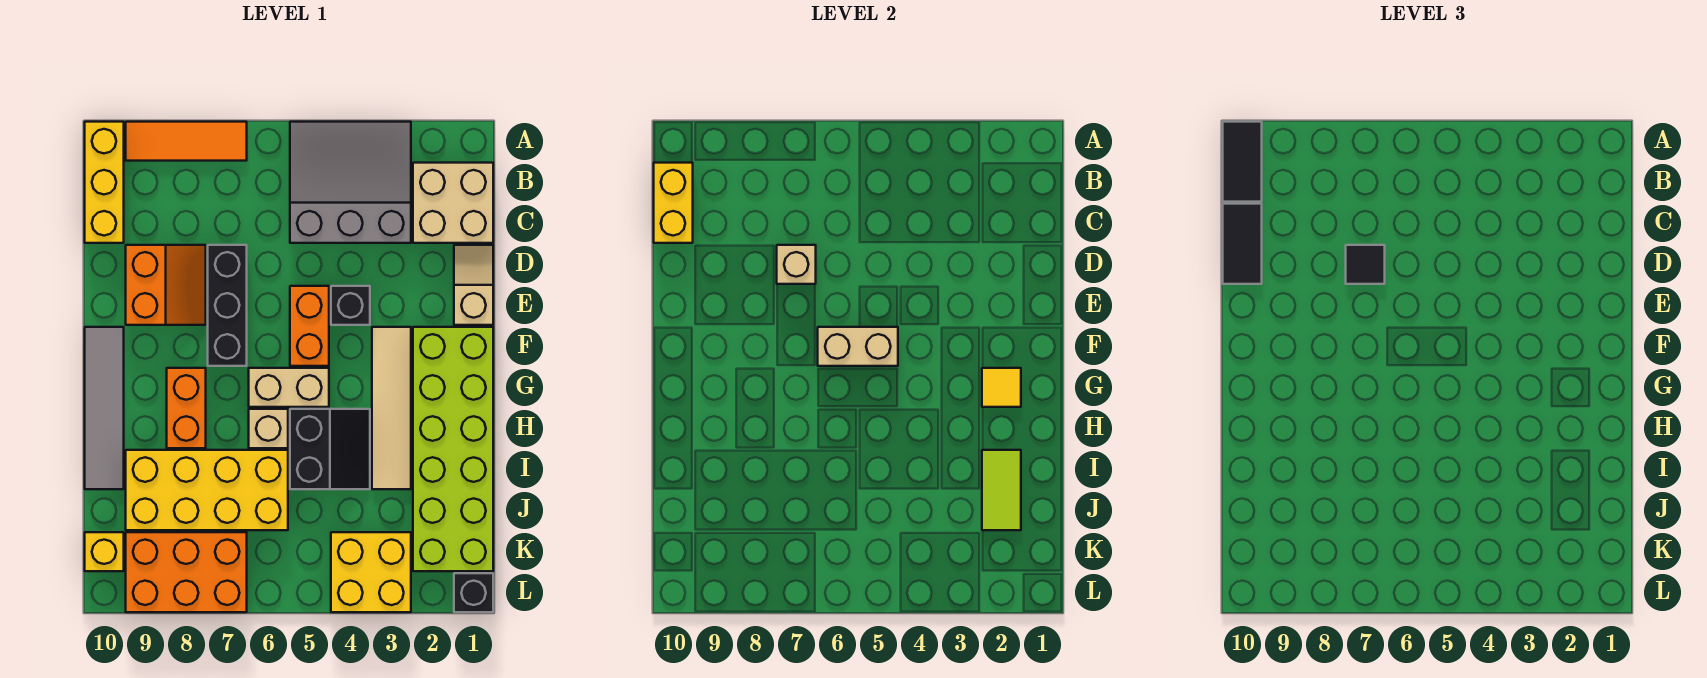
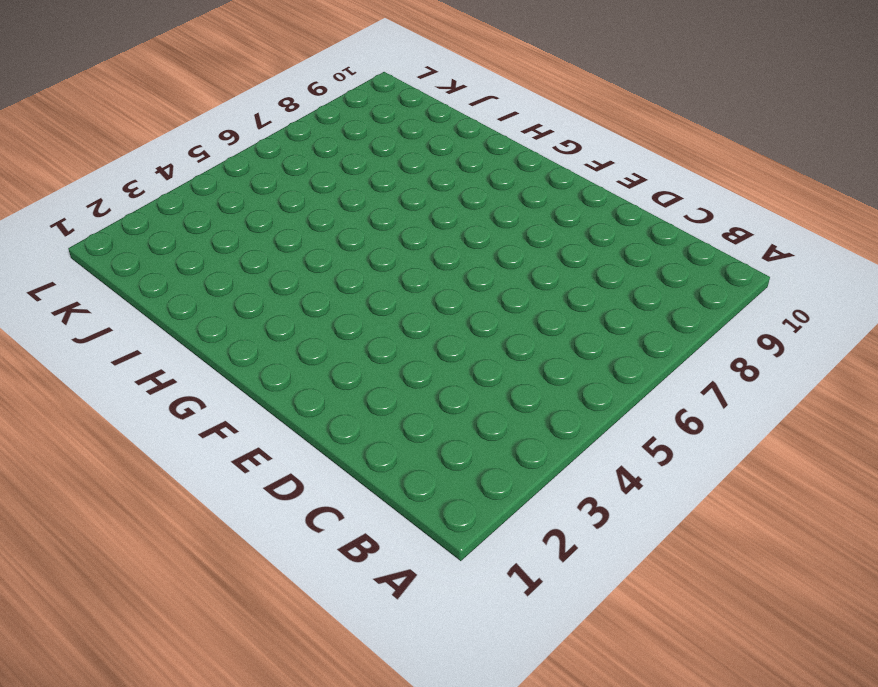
none -> grey slope A3:C5 level 1 top C
none -> orange tile A7:A9 level 1
none -> yellow brick A10:C10 level 1

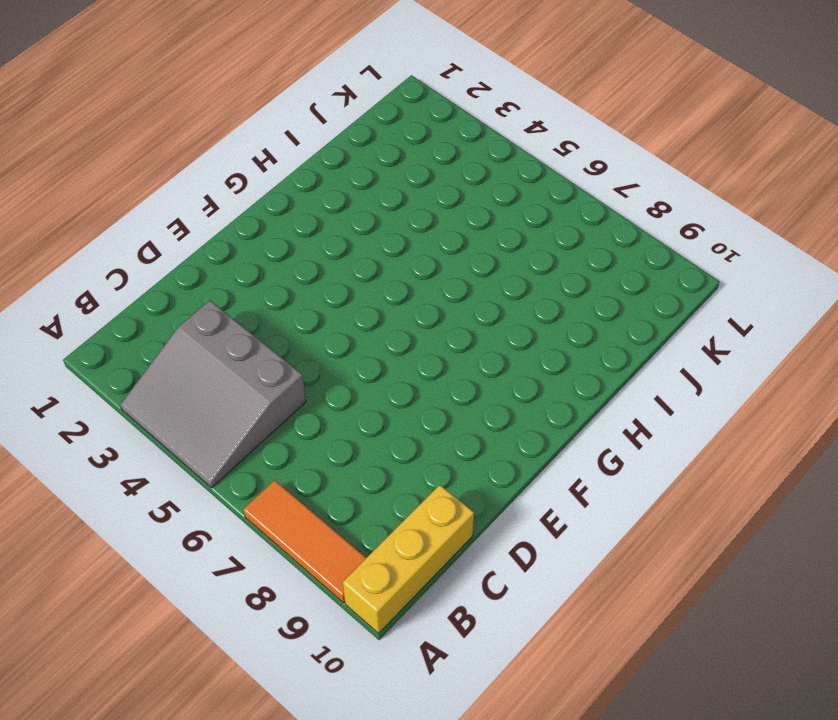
none -> tan brick B1:C2 level 1
none -> tan slope D1:E1 level 1 top E
none -> black brick D7:F7 level 1

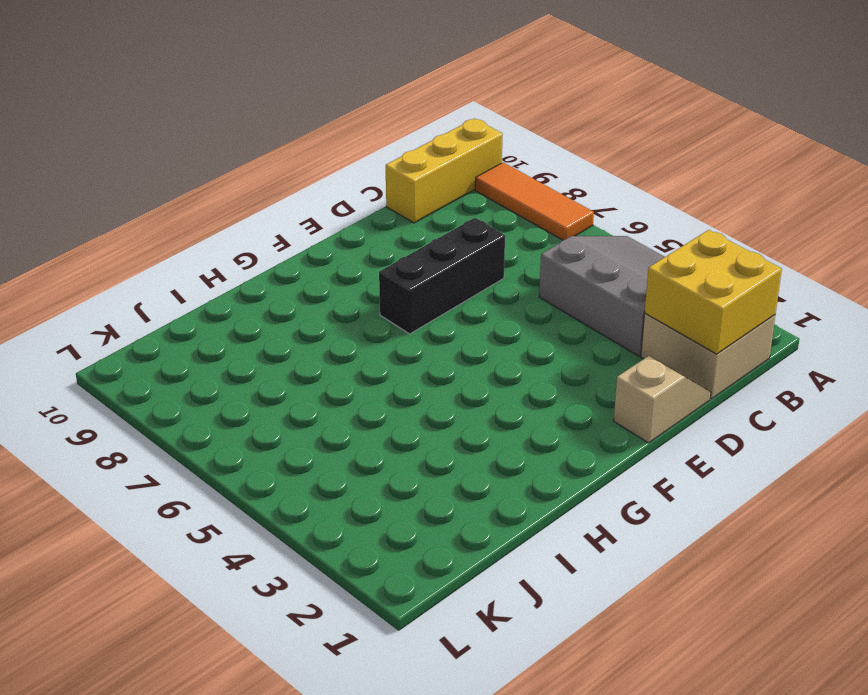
yellow brick B1:C2 level 2 -> yellow brick K3:L4 level 1
none -> orange slope D8:E9 level 1 top 9
none -> black brick E4 level 1
none -> orange brick E5:F5 level 1

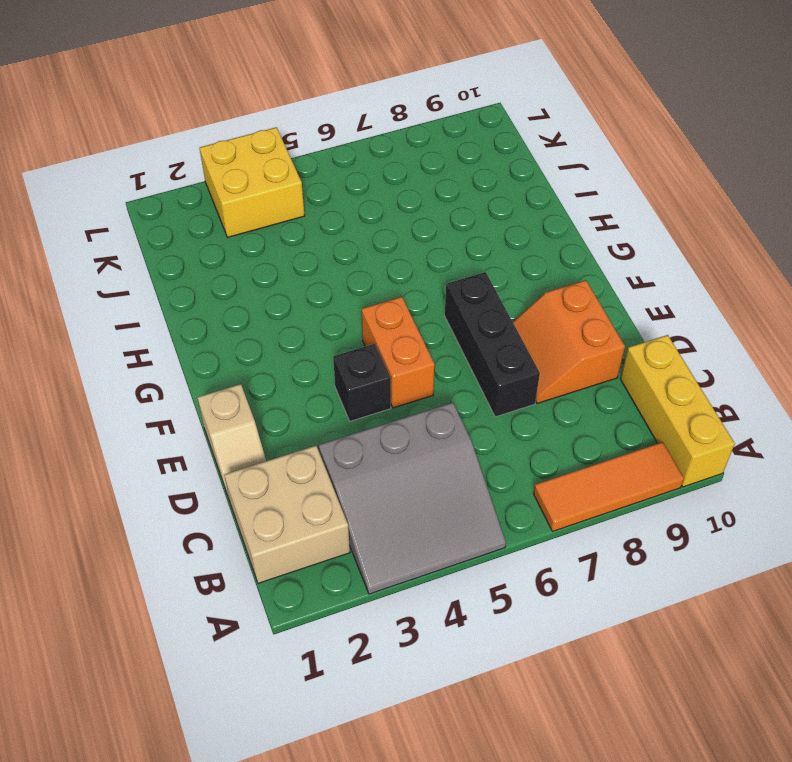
none -> lime brick F1:K2 level 1
none -> tan tile F3:I3 level 1
none -> grey tile F10:I10 level 1

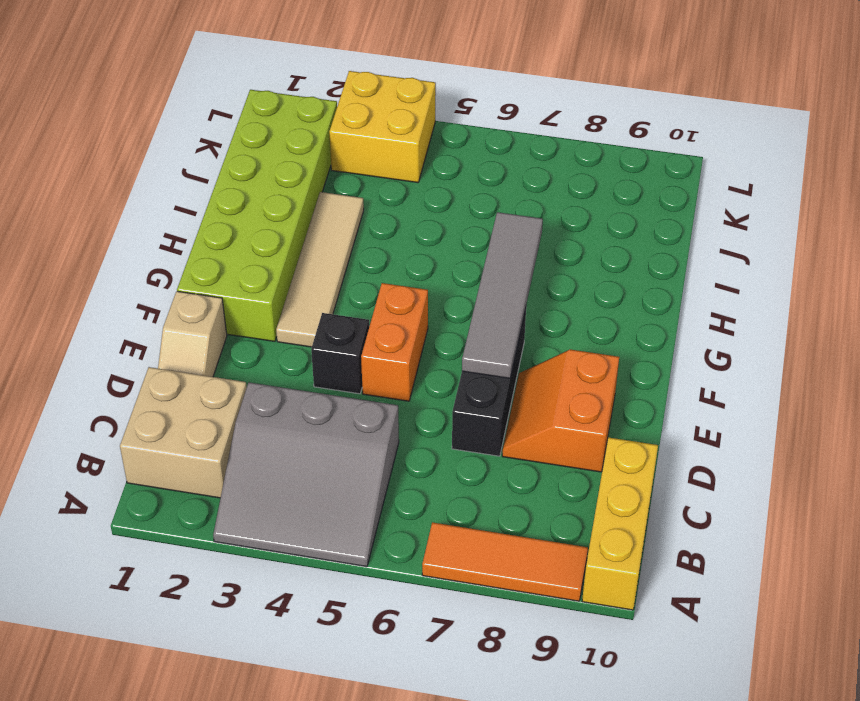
grey tile E7:H7 level 2 -> grey tile F10:I10 level 1
none -> tan brick G5:G6 level 1
none -> orange brick G8:H8 level 1
none -> black slope H4:I5 level 1 top 5

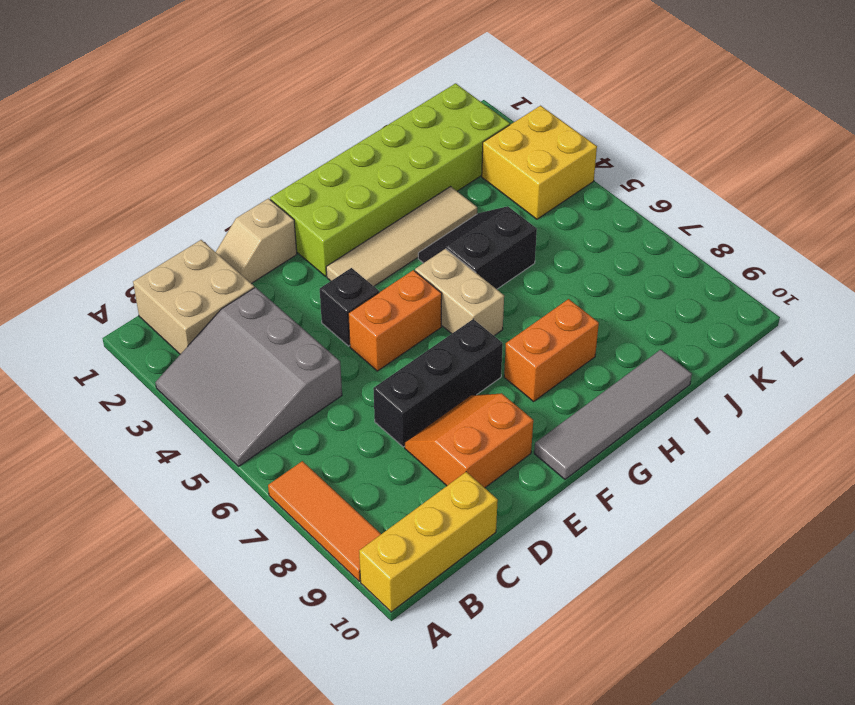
none -> tan brick H6 level 1
none -> yellow brick I6:J9 level 1
none -> orange brick K7:L9 level 1

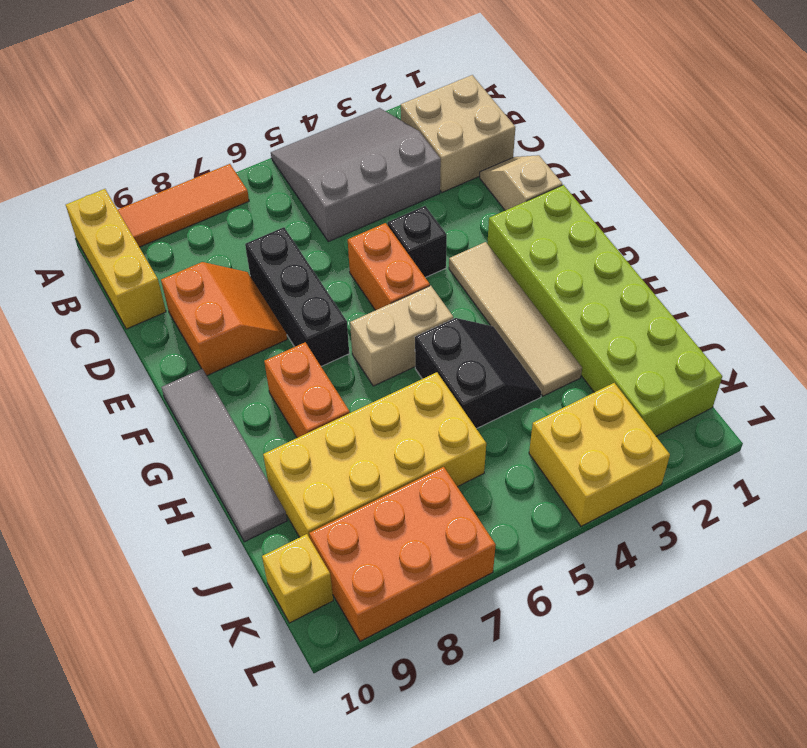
none -> tan brick H6 level 1
none -> black brick L1 level 1
none -> yellow brick B10:C10 level 2

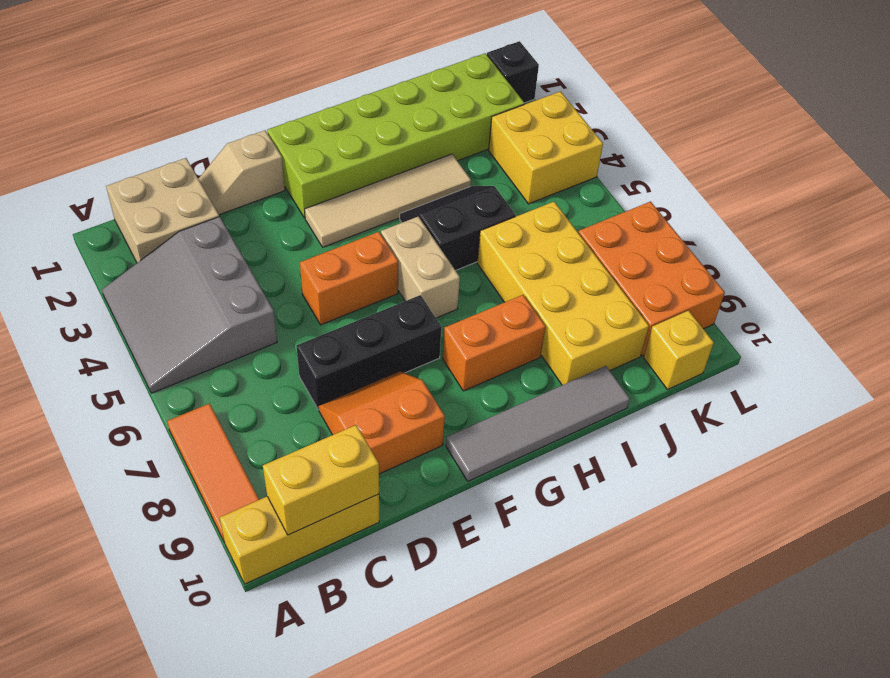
none -> black brick E4 level 1
none -> tan brick H6 level 1
none -> tan brick D7 level 2

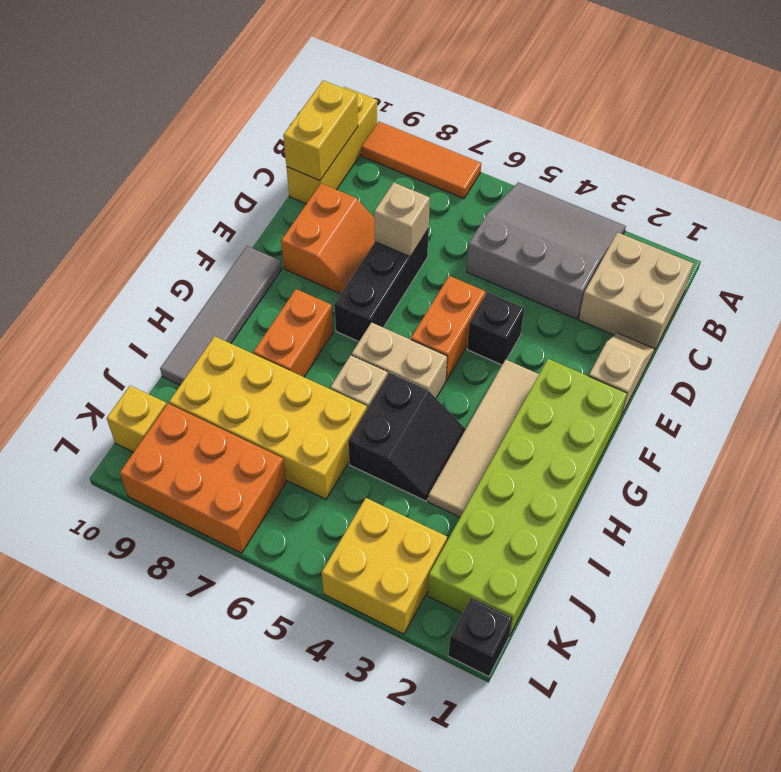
none -> tan brick F5:F6 level 2
none -> yellow tile G2 level 2
none -> lime tile I2:J2 level 2

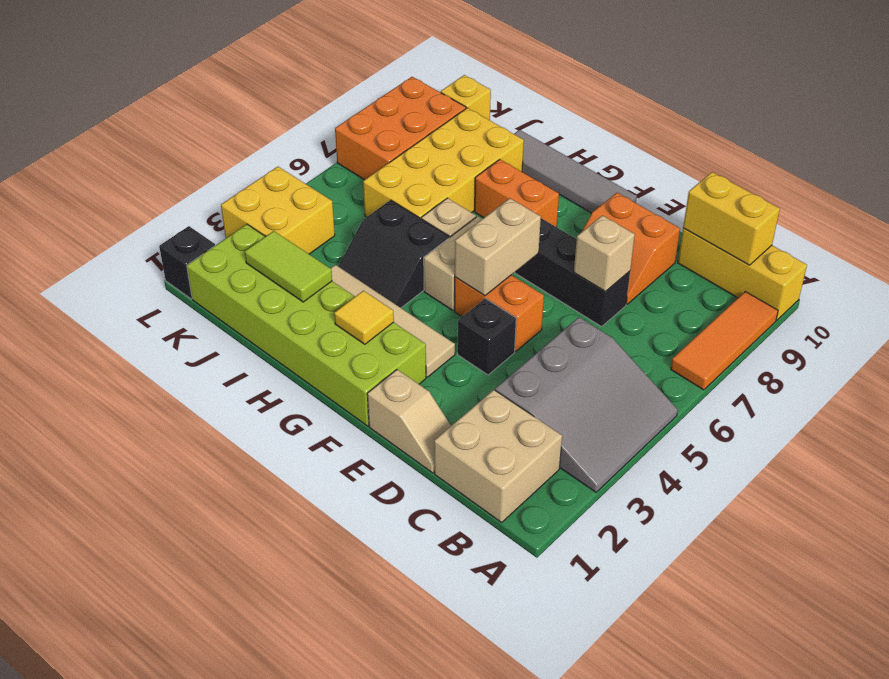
none -> black tile A10:B10 level 3
none -> black tile C10:D10 level 3
none -> black tile D7 level 3

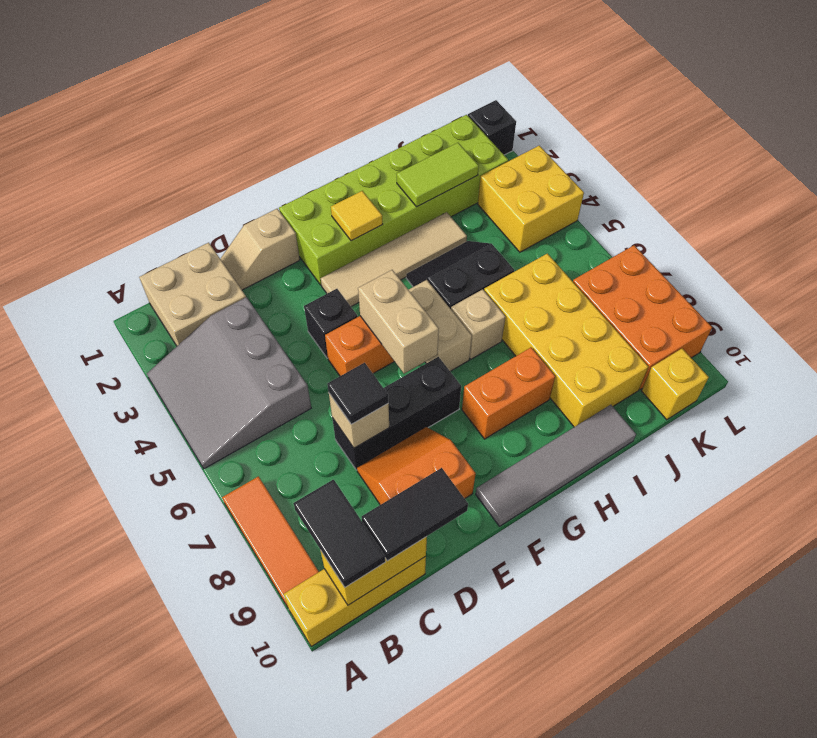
black tile B9:B10 level 3 -> black tile A10:B10 level 3

